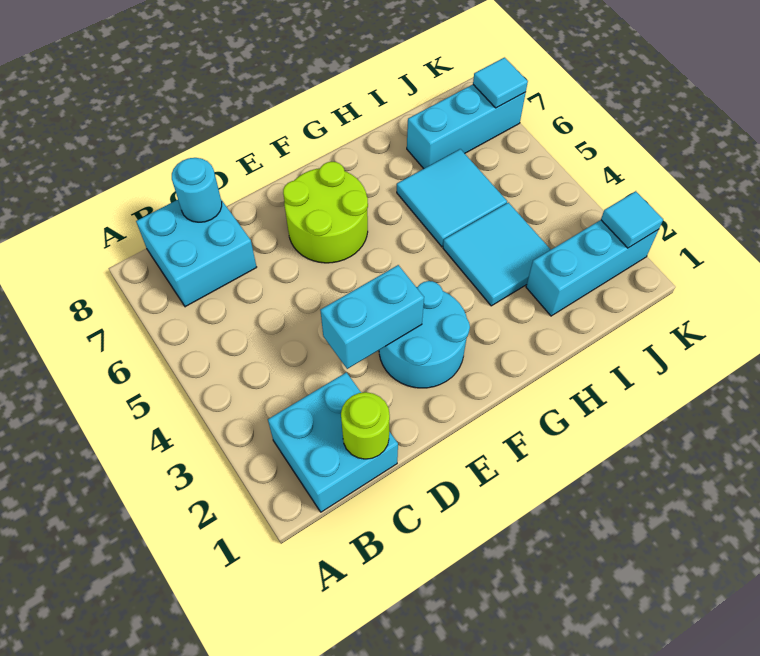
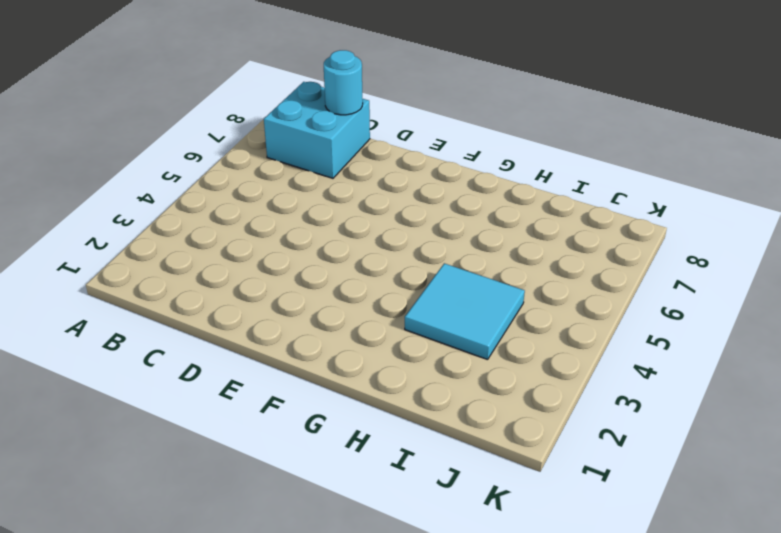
none -> cyan brick B1:C2 level 1
none -> cyan round brick E2:F3 level 1
none -> lime round brick E6:F7 level 1

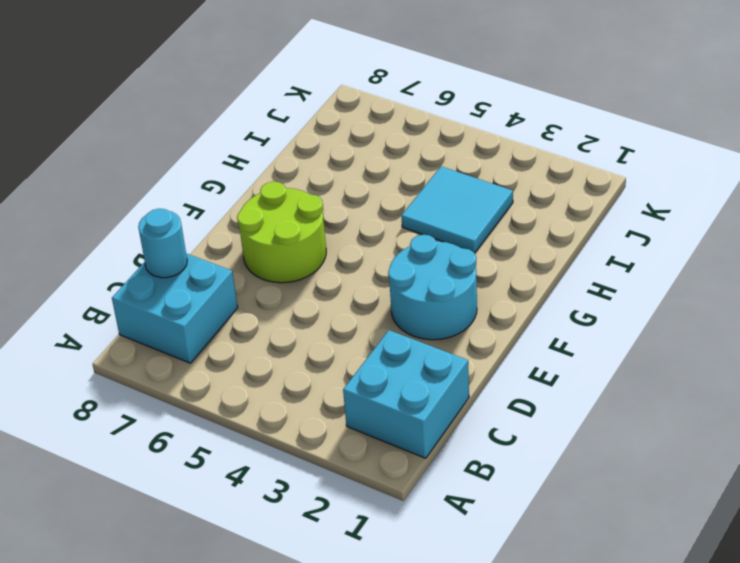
none -> cyan tile H5:I6 level 1
none -> cyan brick I2:K2 level 1
none -> cyan brick I7:K7 level 1

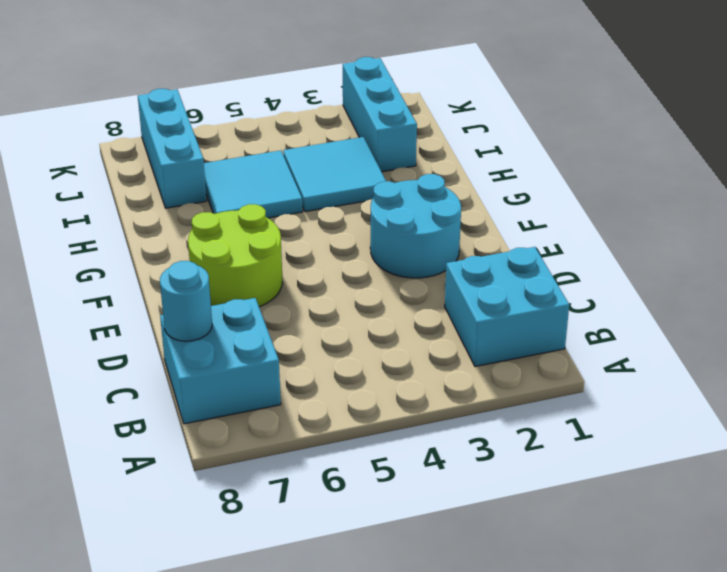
none -> lime round brick C1 level 2
none -> cyan brick D3:E3 level 2
none -> cyan tile K2 level 2

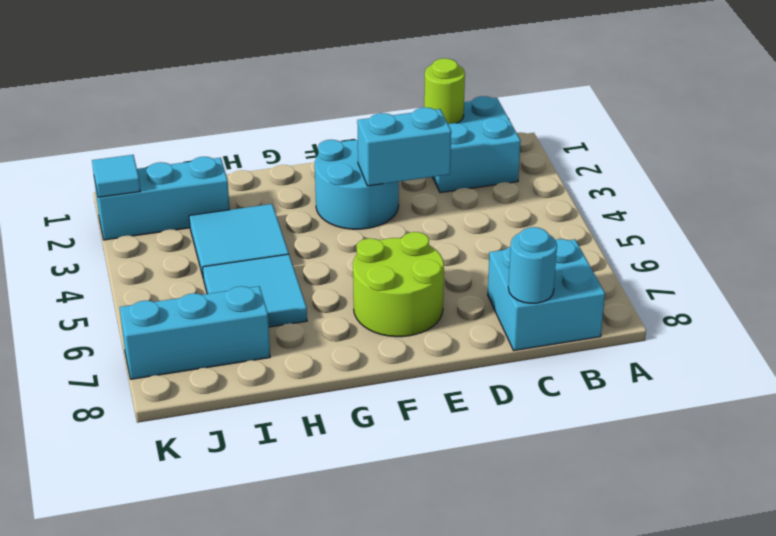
none -> cyan tile K7 level 2

